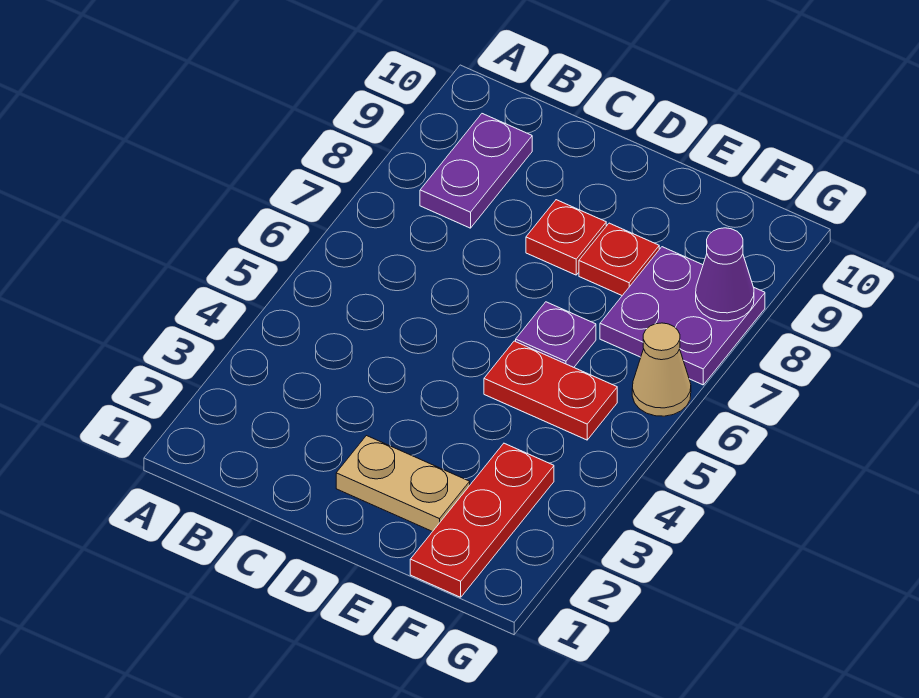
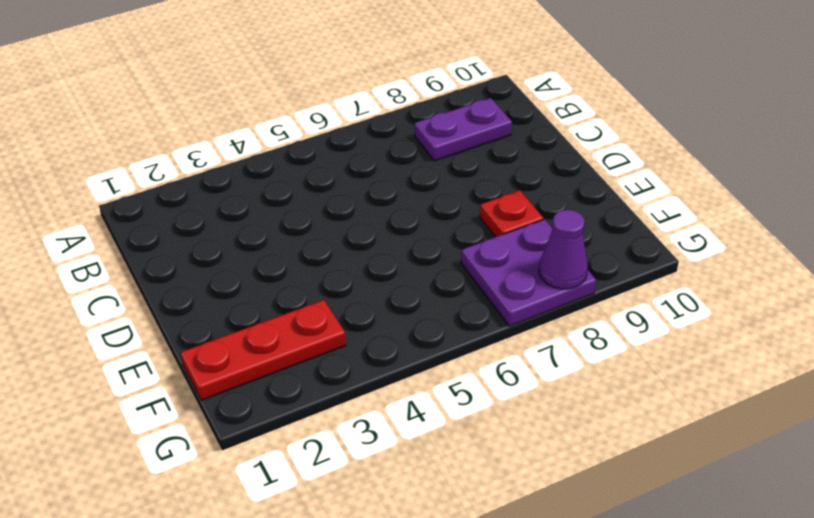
none -> tan plate D2:E2 level 1
none -> red plate D8 level 1

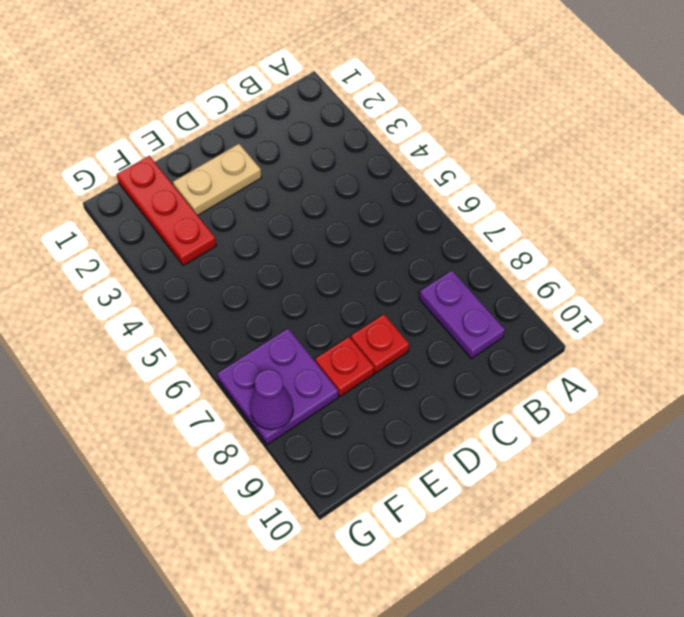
none -> red plate E5:F5 level 1
none -> purple plate E6 level 1

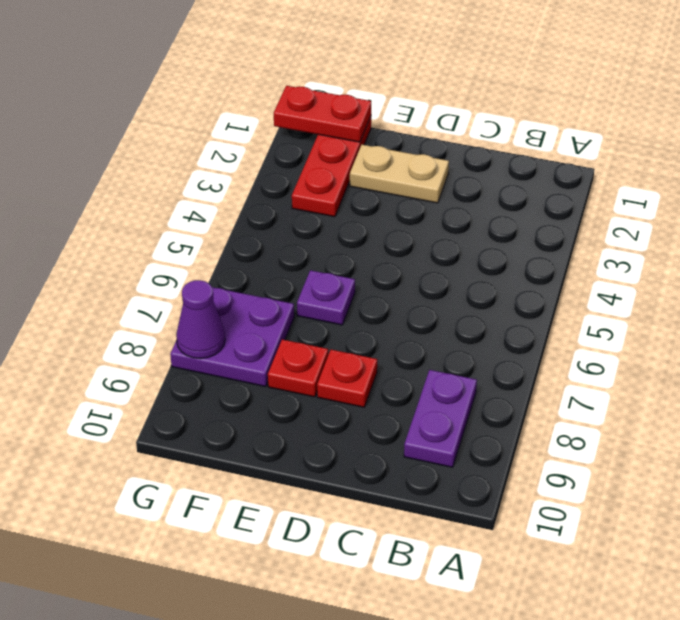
red plate F1:G1 level 2 -> red plate E5:F5 level 1
none -> tan cone G6 level 1

